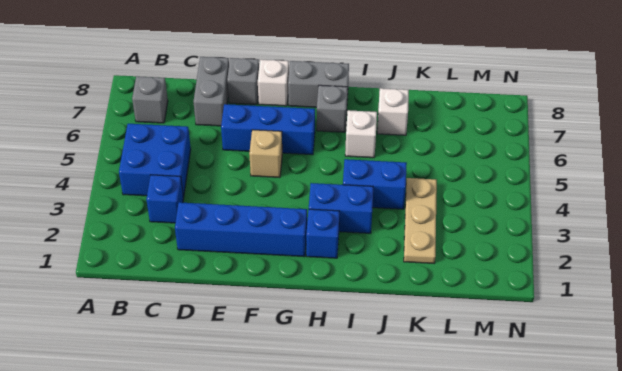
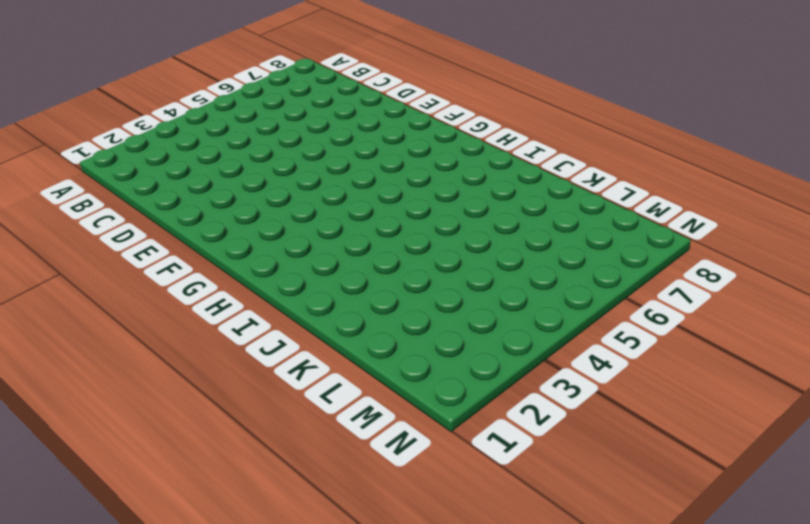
none -> blue brick B4:C5 level 1
none -> grey brick B7 level 1
none -> blue brick C3 level 1

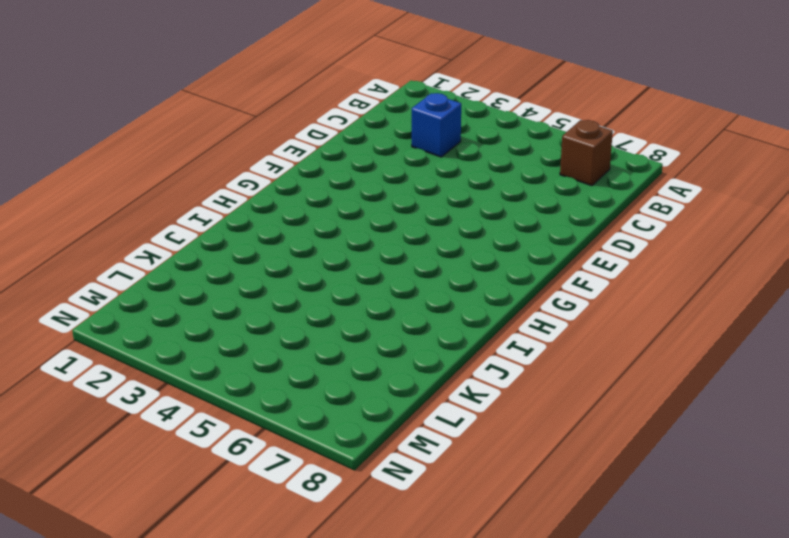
brown brick B7 level 1 -> grey brick B7 level 1
none -> blue brick B4:C5 level 1
none -> blue brick D2:G2 level 1
none -> grey brick D7:D8 level 1

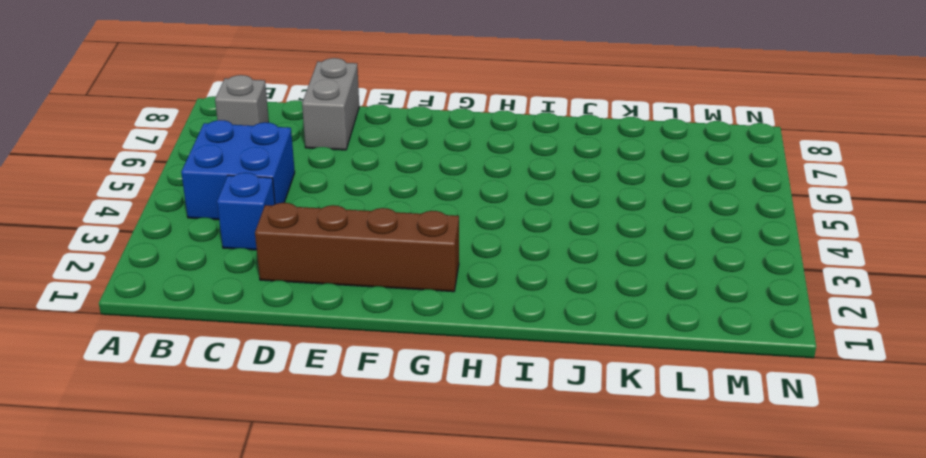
brown brick D2:G2 level 1 -> blue brick D2:G2 level 1
none -> blue brick E6:G6 level 1
none -> grey brick E8 level 1
none -> tan brick F5 level 1

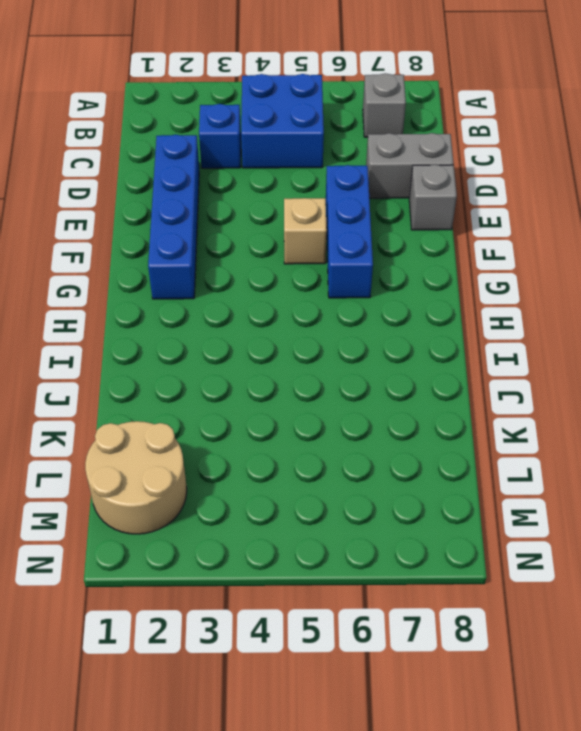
tan round brick L1:M2 level 1 -> none
none -> white brick F8 level 1
none -> grey brick G8:H8 level 1
none -> blue brick H2 level 1

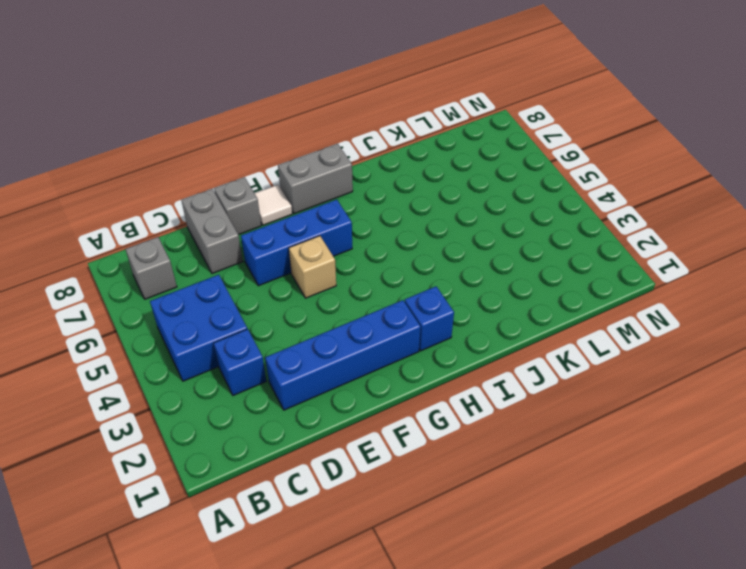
white tile F8 level 1 -> white brick F8 level 1
none -> blue brick H3:I3 level 1
none -> grey brick H7 level 1
none -> blue brick I4:J4 level 1

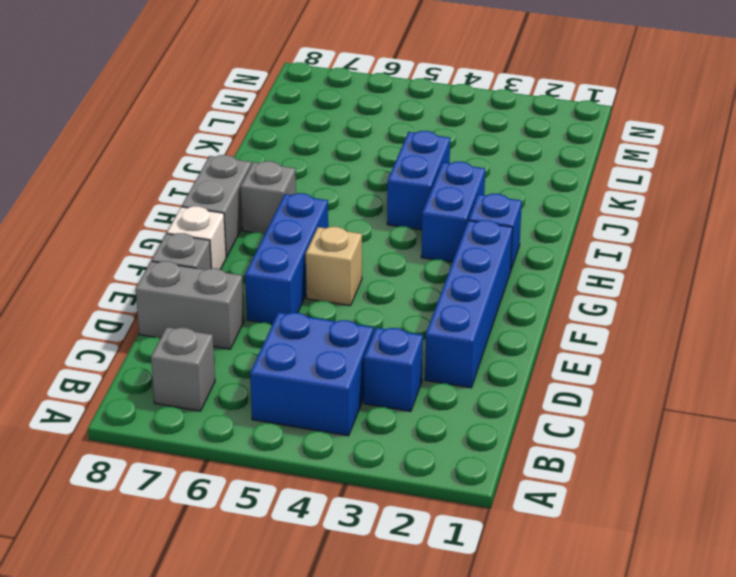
none -> white brick I6 level 1
none -> white brick J7 level 1
none -> tan plate K2:K4 level 1

